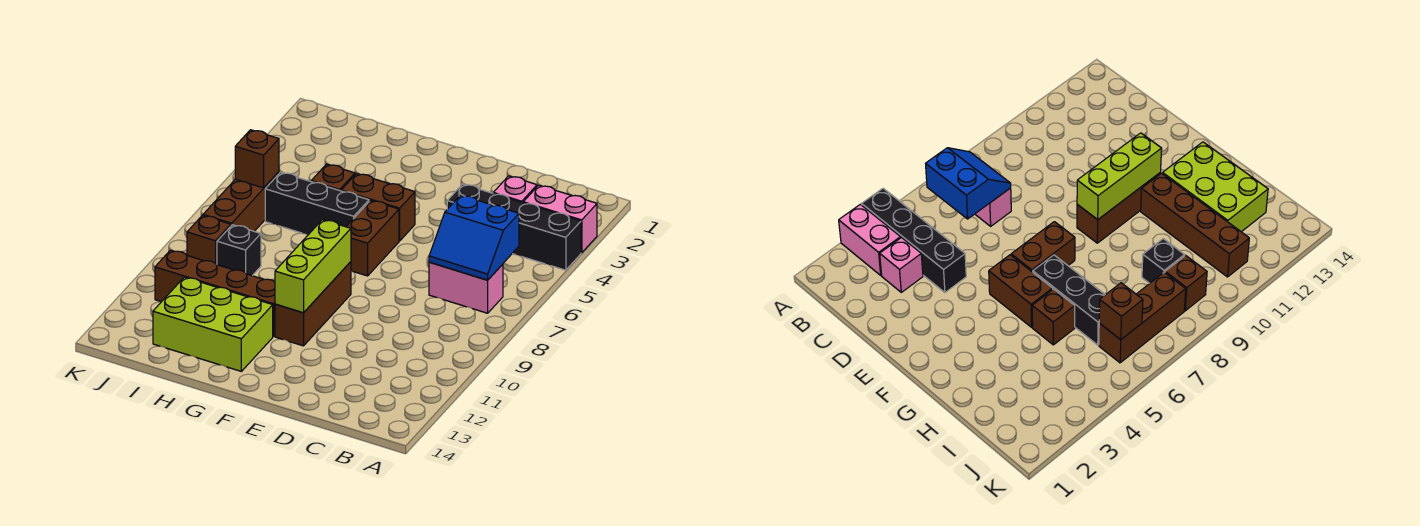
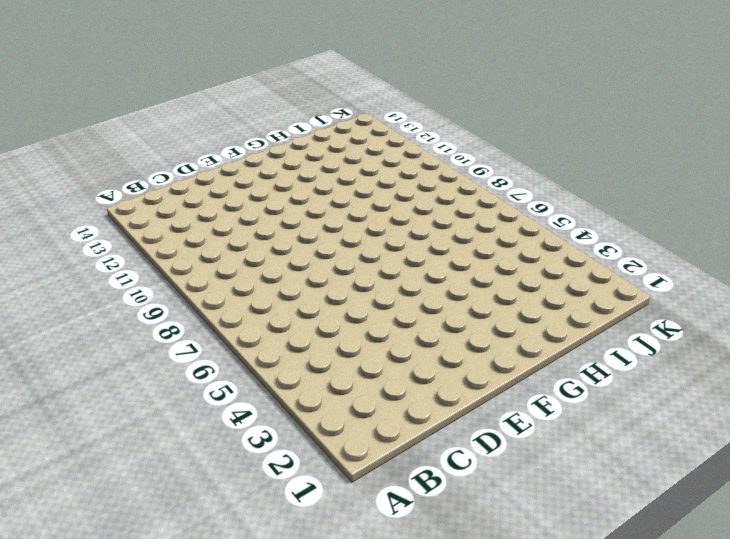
none -> pink brick A3:B3 level 1
none -> black brick A4:D4 level 1
none -> pink brick B7:C7 level 1

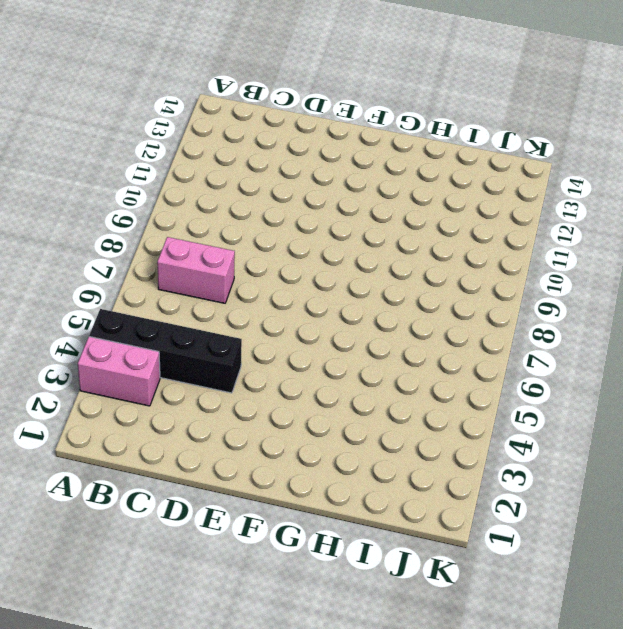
none -> pink brick C3 level 1
none -> brown brick F5:G5 level 1
none -> brown brick F6:F7 level 1

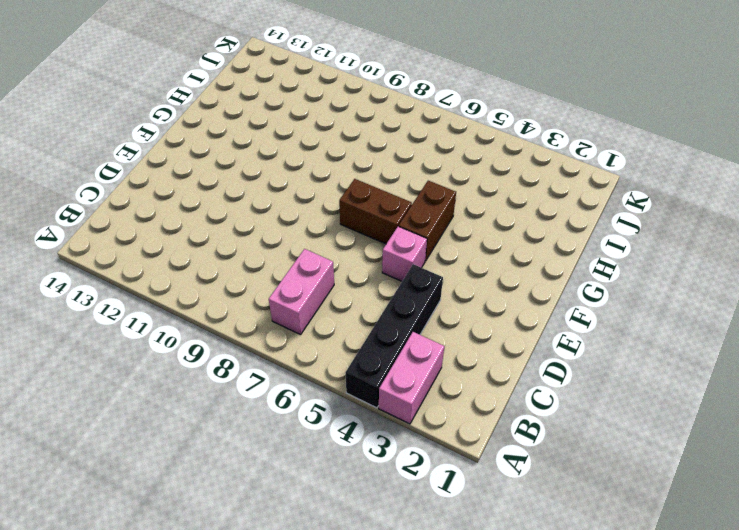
pink brick E5 level 1 -> pink brick C3 level 1
none -> brown brick F9:F11 level 1
none -> black brick G6:I6 level 1
none -> brown brick G11:J11 level 1

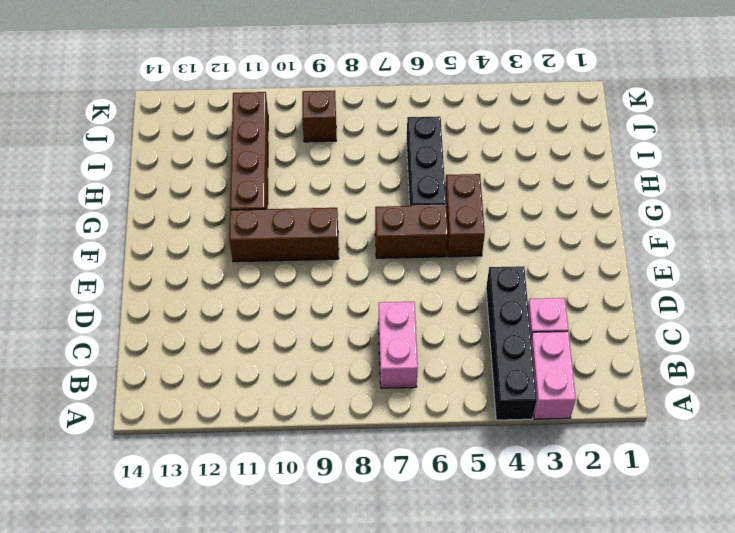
none -> lime brick G12:I13 level 1
none -> brown brick H5 level 1
none -> black brick I9 level 1

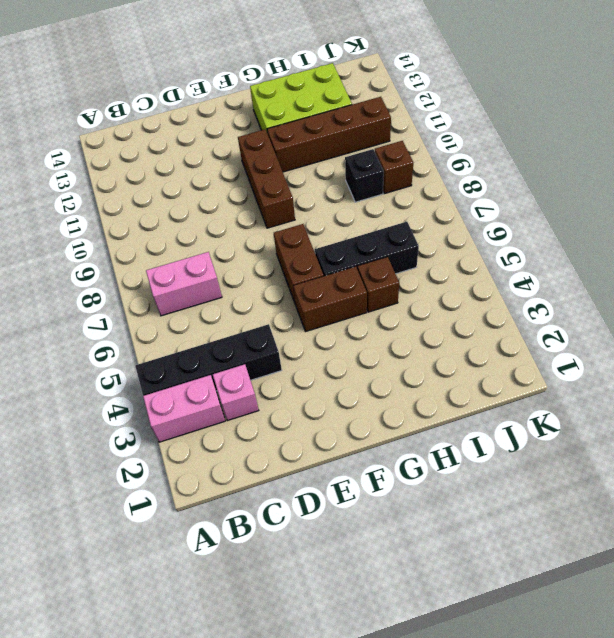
none -> brown brick J6:J8 level 1
none -> blue slope B6:C7 level 2 top 6
none -> lime brick F9:F11 level 2

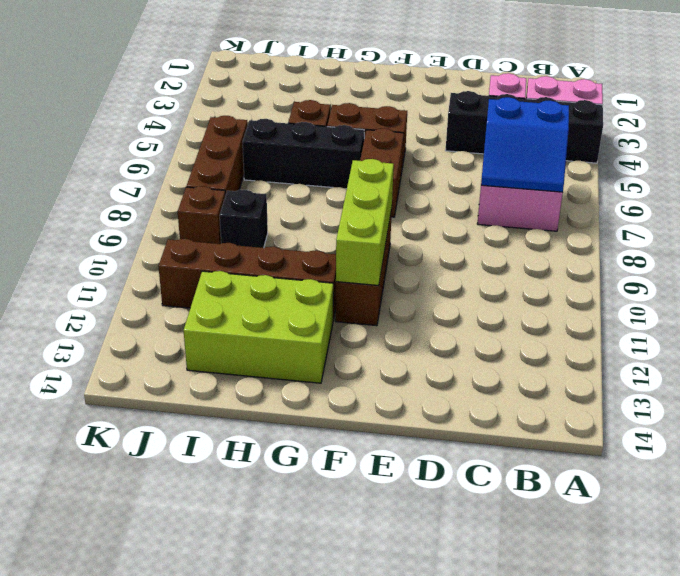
none -> brown brick J6 level 2

